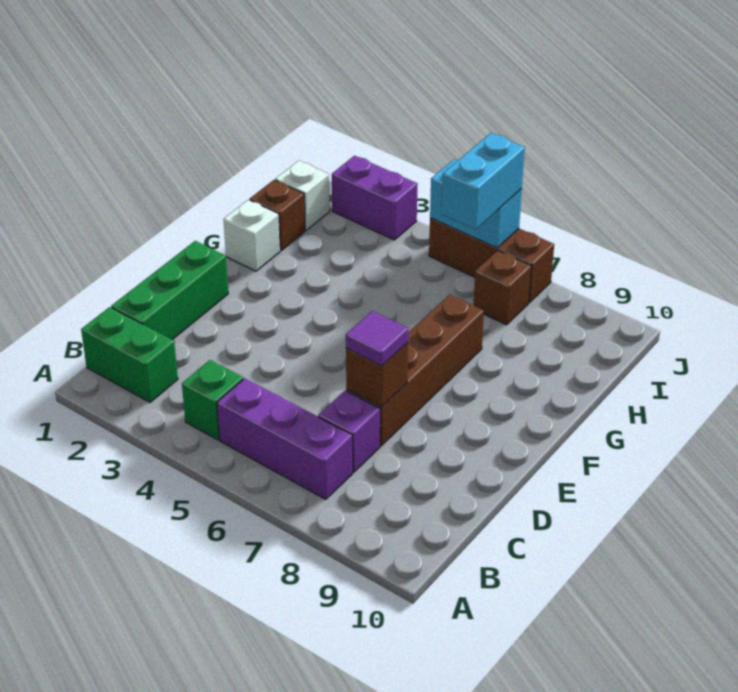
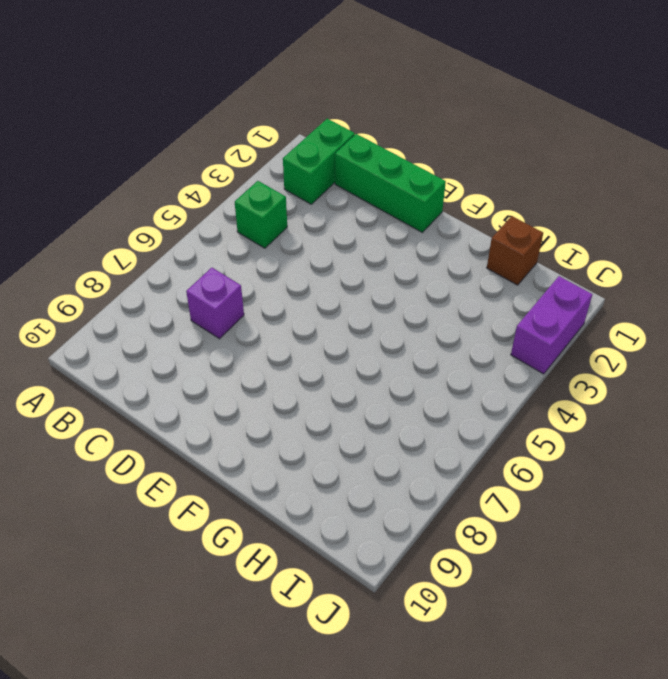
none -> purple brick B5:B7 level 1
none -> brown brick D7:G7 level 1
none -> white brick G1 level 1

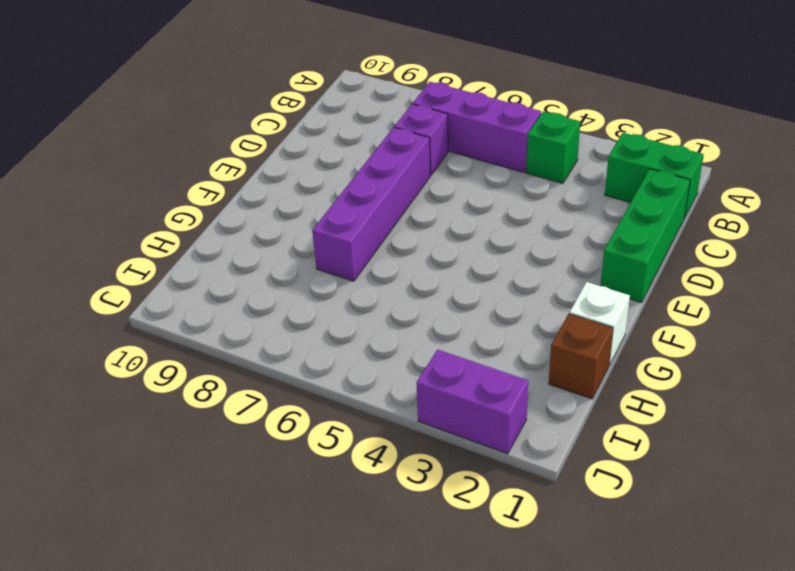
purple brick D7:G7 level 1 -> brown brick D7:G7 level 1
none -> white brick I1 level 1
none -> brown brick I7 level 1
none -> brown brick J5:J7 level 1

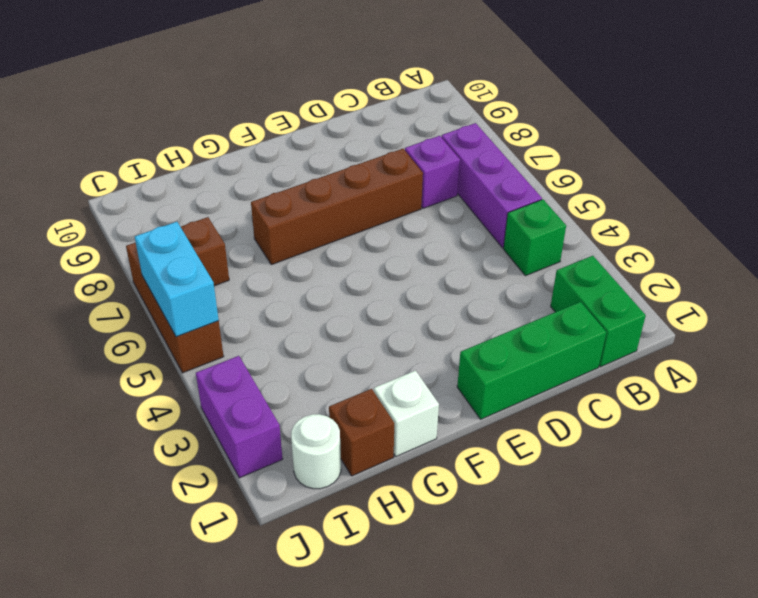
white round brick I1 level 1 -> white brick I1 level 1
none -> brown brick D7 level 2
none -> purple tile D7 level 3
none -> cyan brick I6:J6 level 3

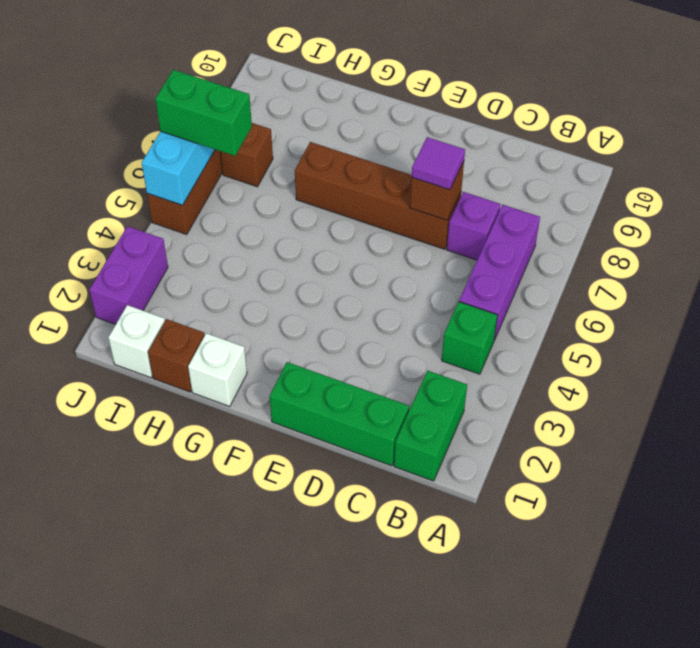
green brick I6:J6 level 3 -> cyan brick I6:J6 level 3

